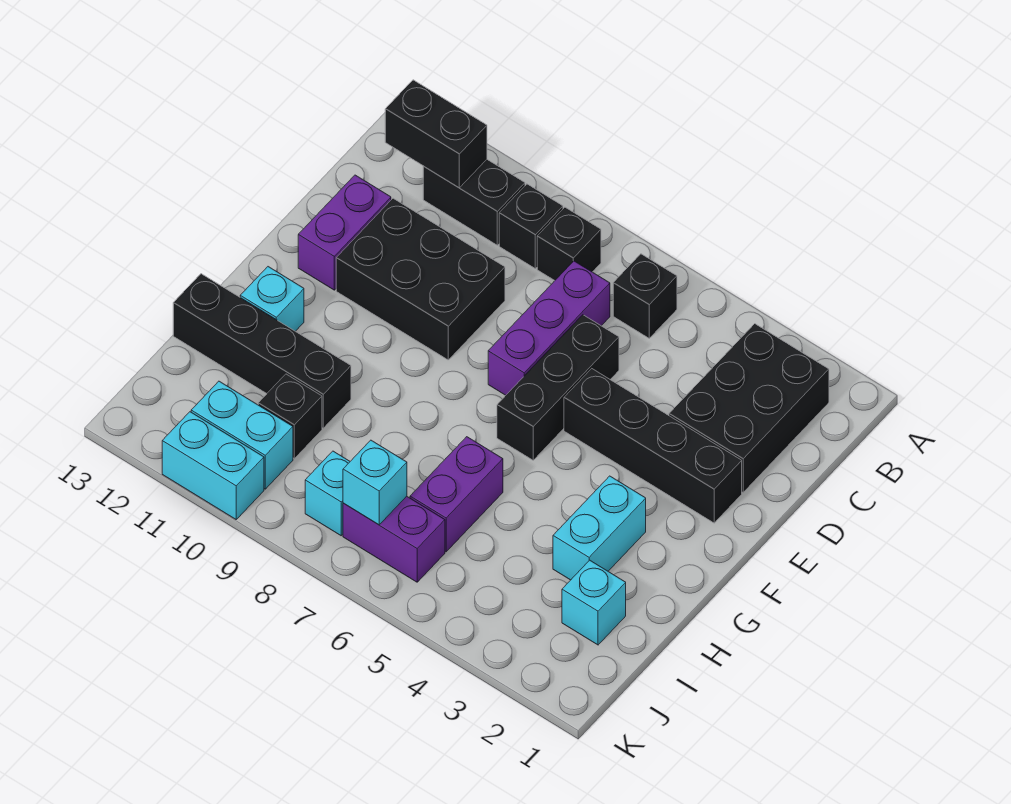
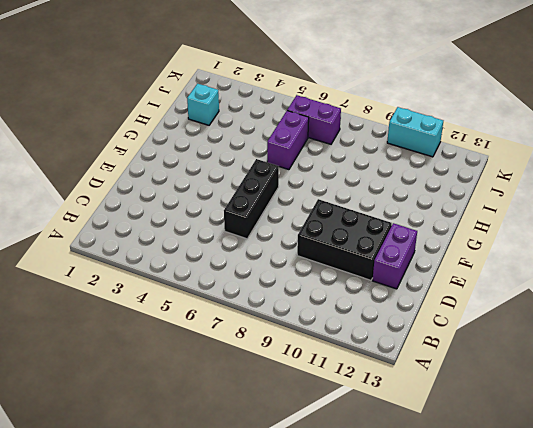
none -> black brick B2:D3 level 1
none -> black brick B6 level 1
none -> black brick B8 level 1

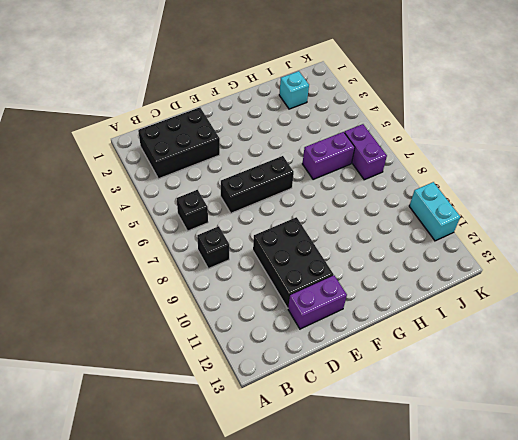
none -> black brick B9 level 1
none -> black brick B10:B11 level 1
none -> purple brick C7:E7 level 1

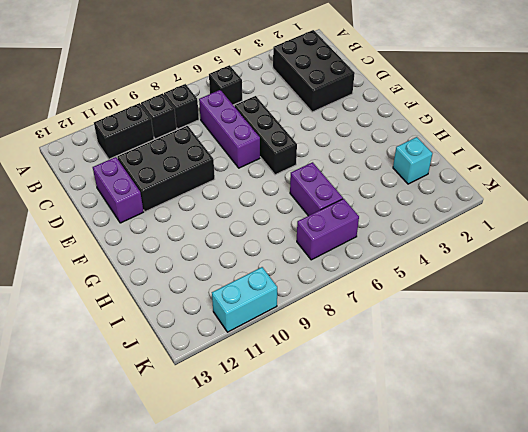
none -> black brick E2:E5 level 1
none -> cyan brick G3:H3 level 1
none -> cyan brick G12 level 1

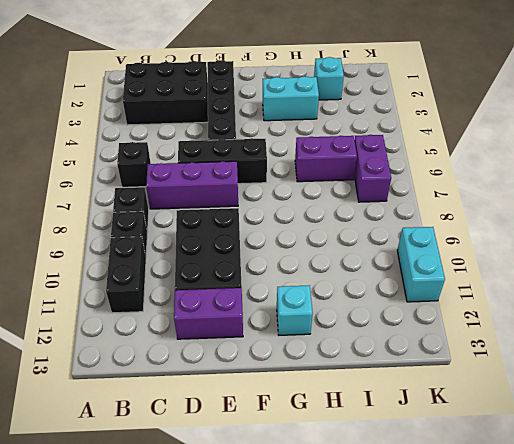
none -> black brick H10:H13 level 1
none -> black brick I10 level 1
none -> cyan brick J8 level 1

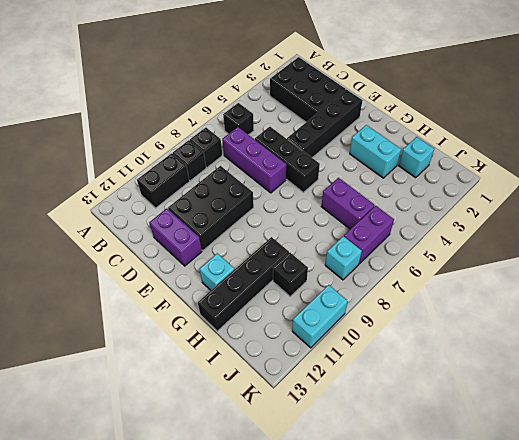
none -> cyan brick J10:J11 level 1
none -> black brick B11:B12 level 2
none -> cyan brick J7 level 2

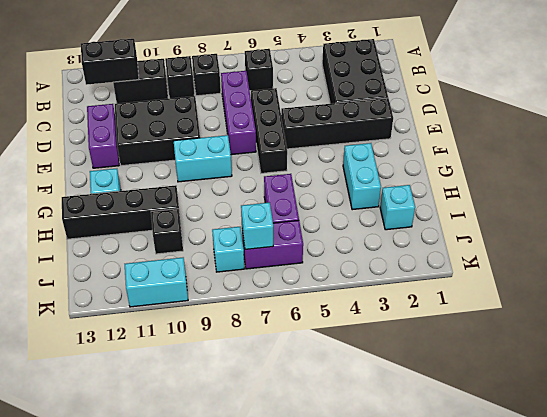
cyan brick F8:F9 level 1 -> cyan brick J10:J11 level 1

